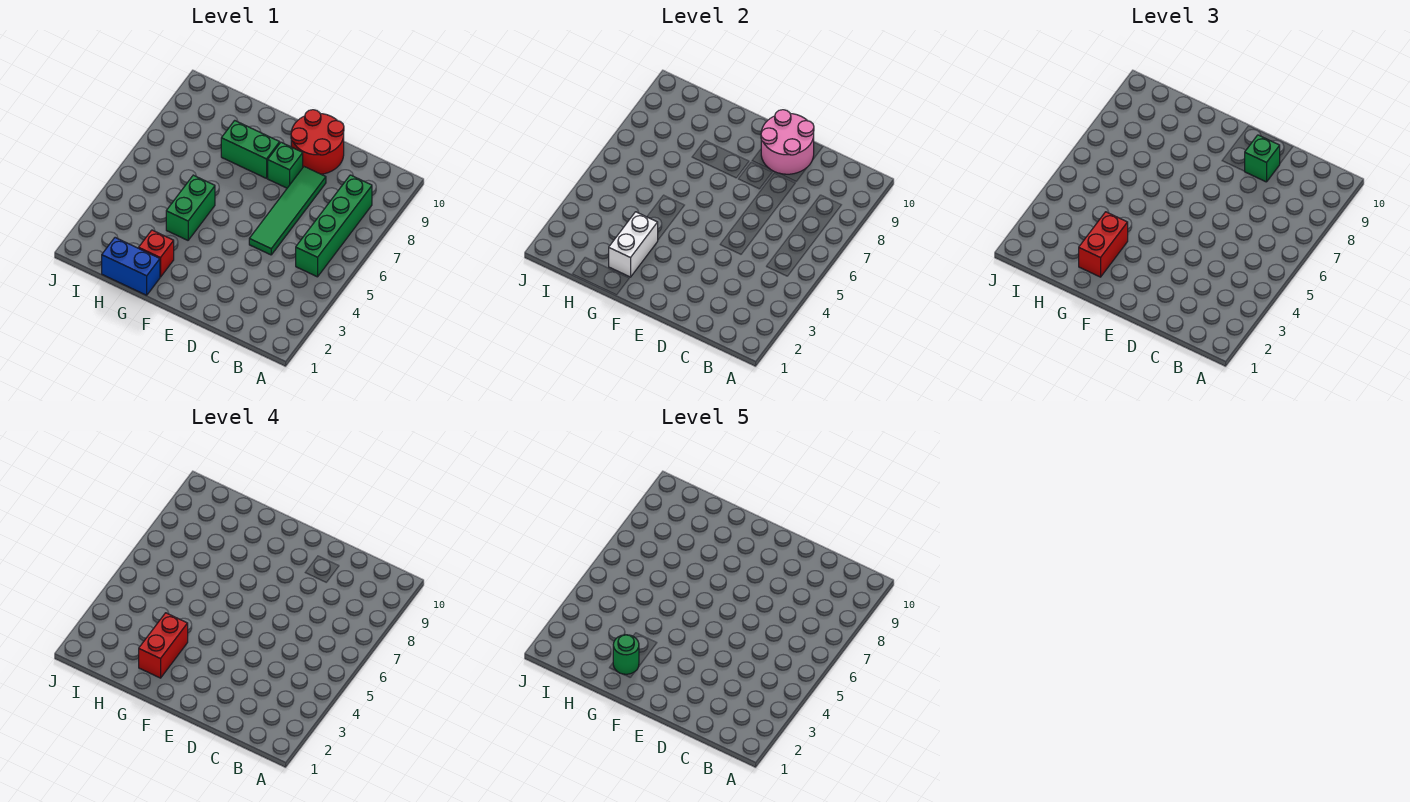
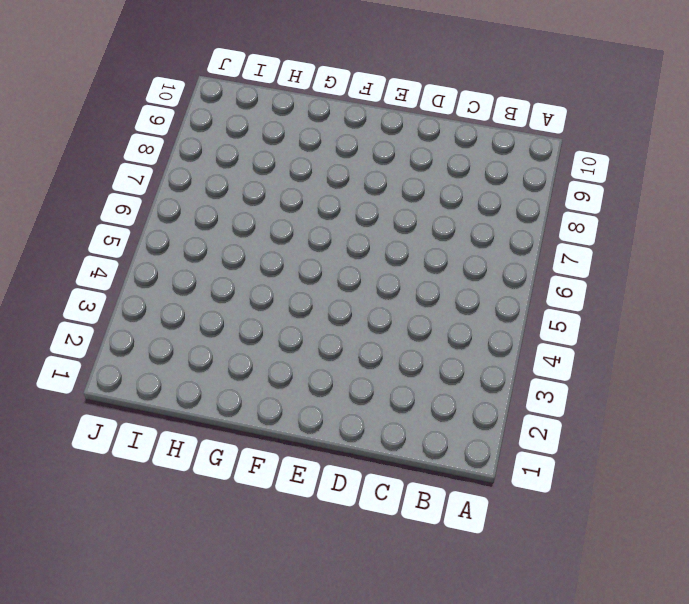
none -> green brick B5:B8 level 1
none -> green tile D5:D8 level 1
none -> red round brick D9:E10 level 1

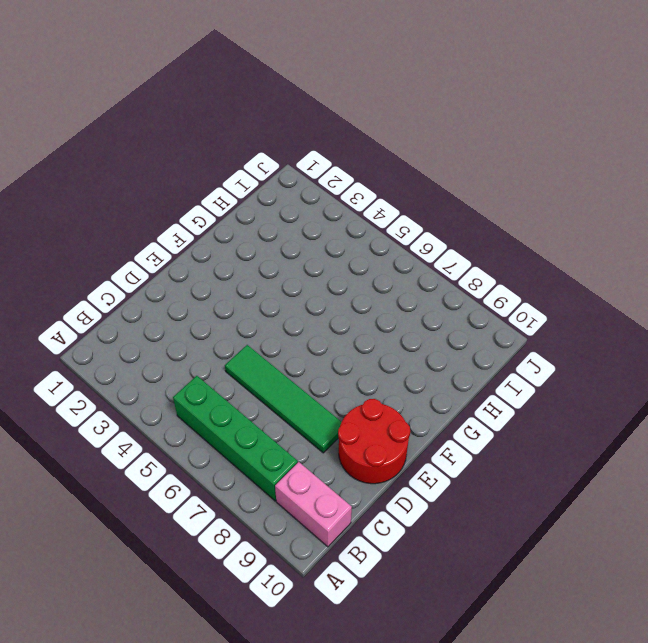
pink brick B9:B10 level 1 -> none
none -> green brick E8 level 1
none -> green brick F8:G8 level 1
none -> blue brick G1:H1 level 1

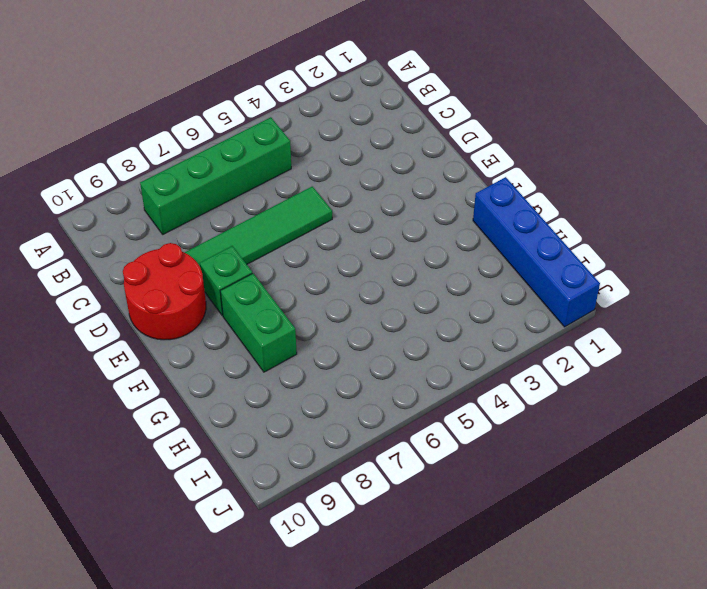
blue brick G1:J1 level 1 -> blue brick G1:H1 level 1
none -> red brick G2 level 1
none -> green brick G4:G5 level 1
none -> pink round brick D9:E10 level 2

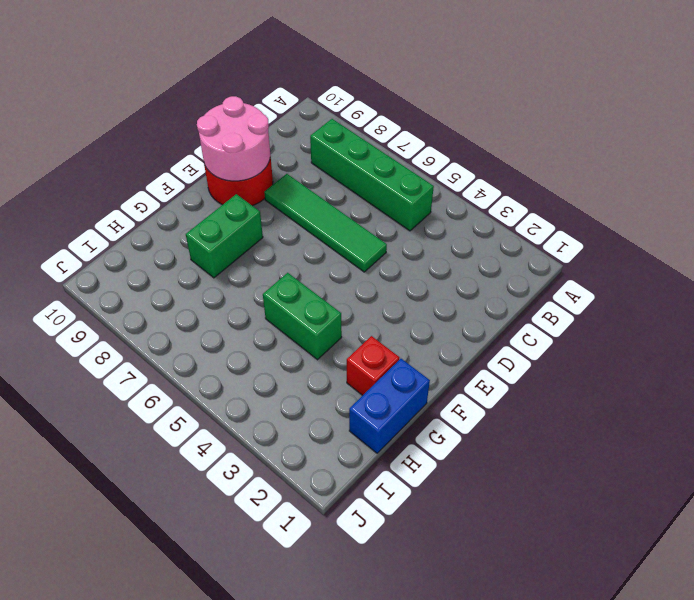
none -> green brick E8 level 1
none -> white brick G2:G3 level 2
none -> green brick D9 level 3

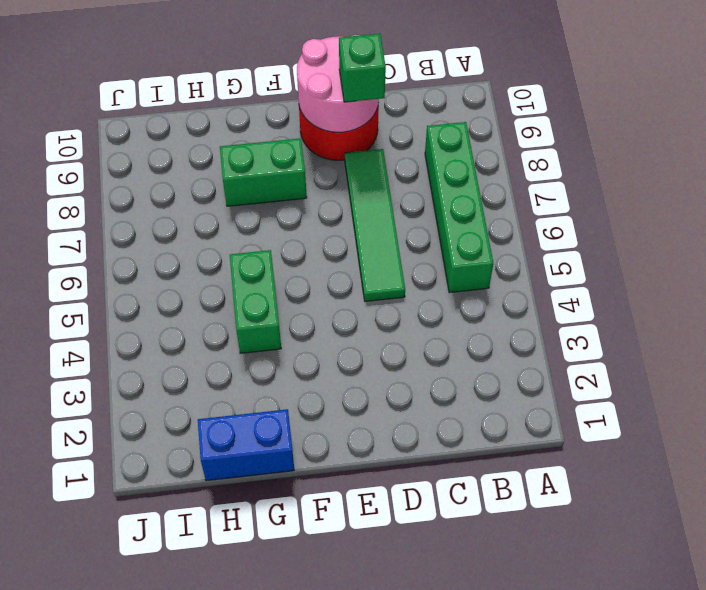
none -> green brick E8 level 1
none -> red brick G2 level 1
none -> white brick G2:G3 level 2

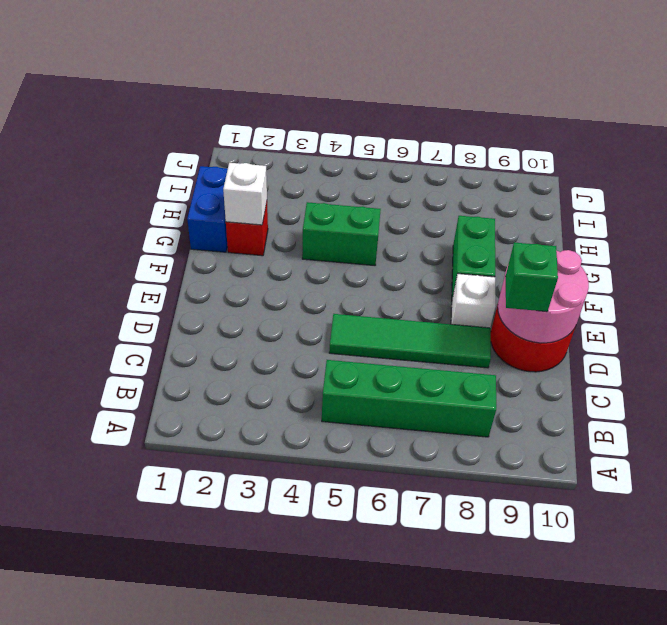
white brick E8 level 1 -> green brick E8 level 1
white brick G2 level 2 -> white brick G2:G3 level 2
none -> red brick G2:G3 level 3
none -> red brick G2:G3 level 4
none -> green round brick G2 level 5

